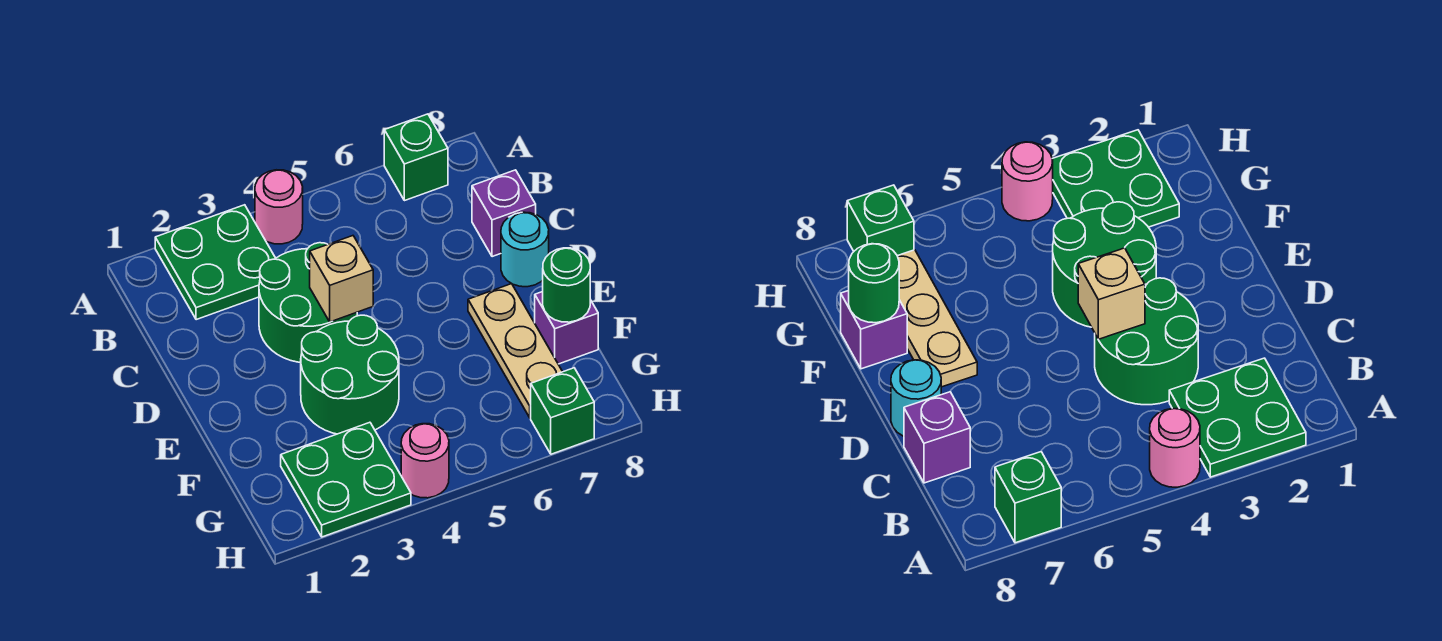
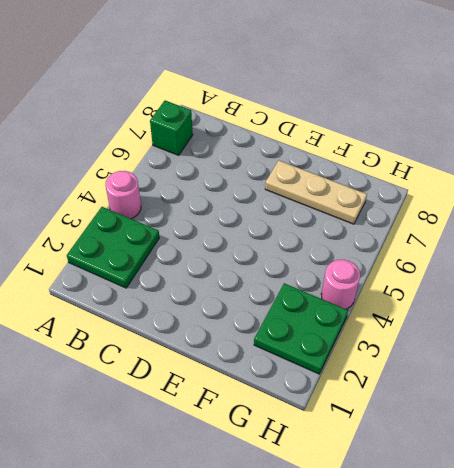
none -> green round brick C3:D4 level 1
none -> purple brick C8 level 1
none -> cyan round brick D8 level 1

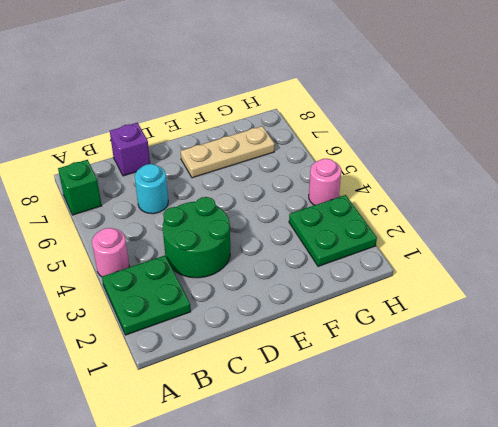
cyan round brick C6 level 1 -> cyan round brick D8 level 1
none -> green round brick E3:F4 level 1
none -> purple brick F8 level 1
none -> green brick H7 level 1

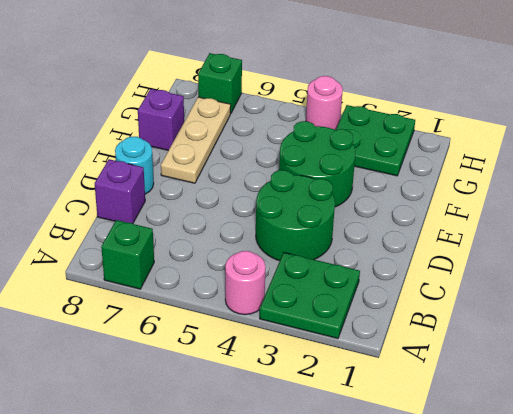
none -> tan brick D4 level 2
none -> green round brick F8 level 2

